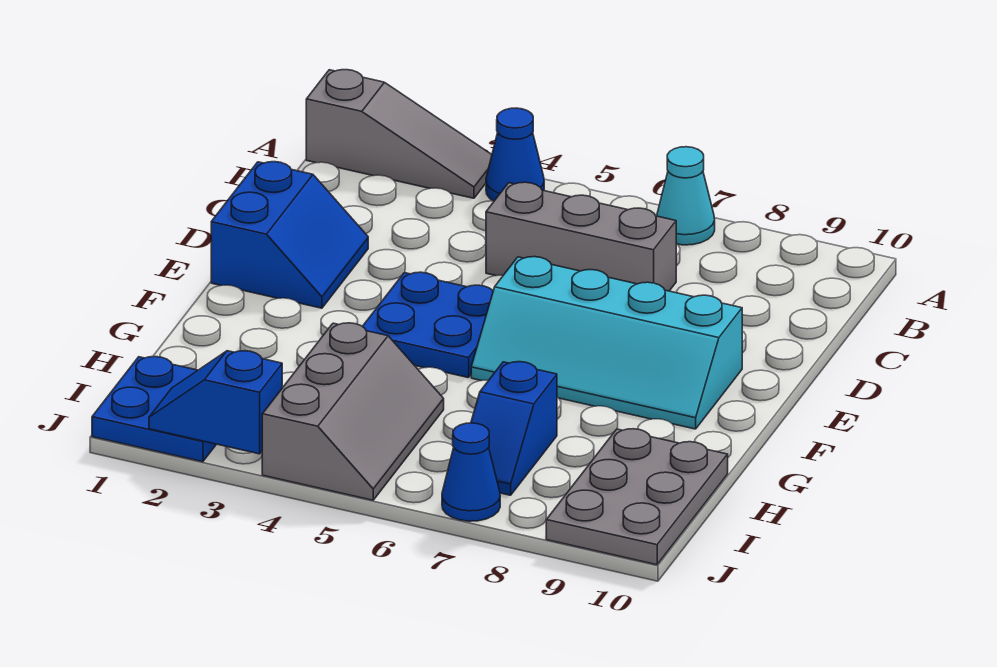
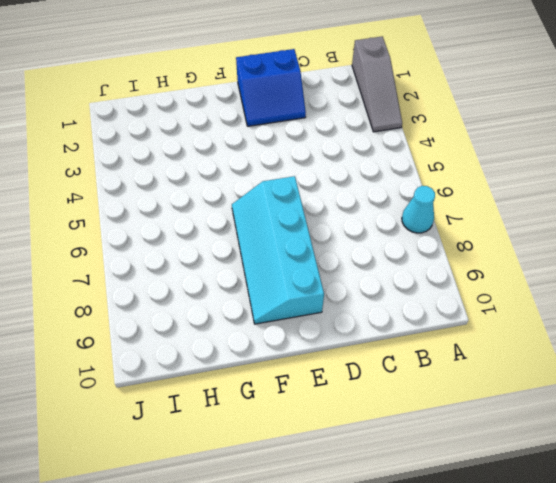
none -> blue cone A4 level 1
none -> grey brick C5:C7 level 1
none -> blue plate E4:F5 level 1

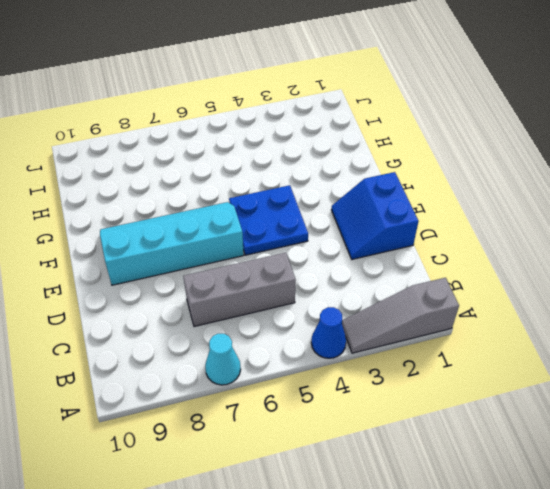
none -> grey slope H4:J5 level 1 top 4
none -> blue slope H7:I7 level 1 top H
none -> grey plate H9:J10 level 1

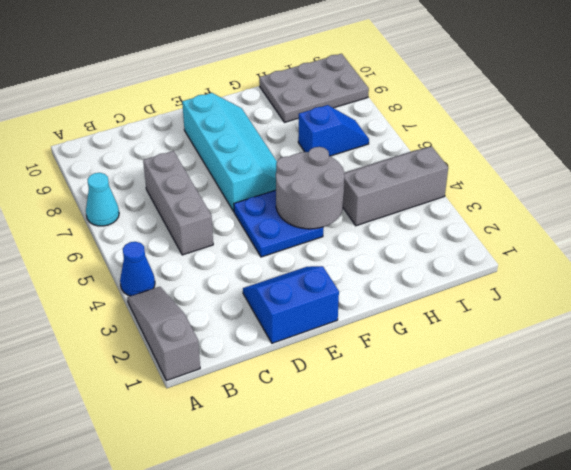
grey round brick F4:G5 level 2 -> none
none -> blue plate I1:J2 level 1
none -> blue cone J7 level 1
none -> blue slope J2:J3 level 2 top 3

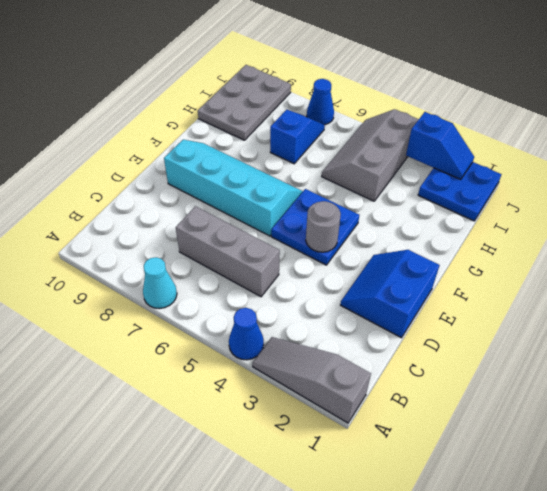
grey round brick E4 level 2 -> none

